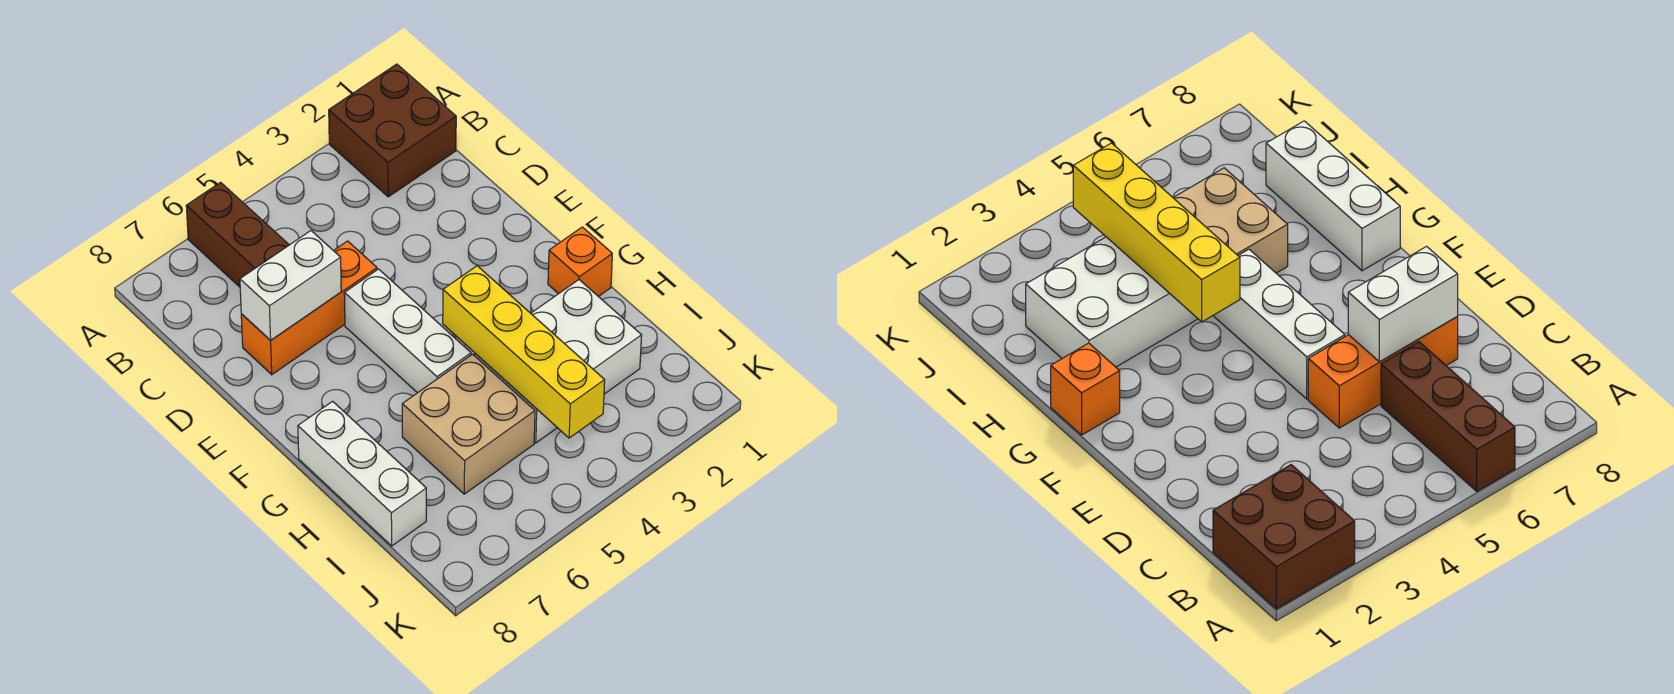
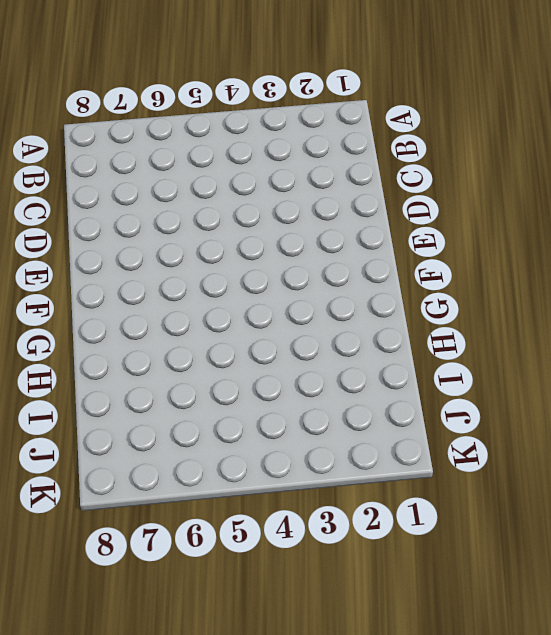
none -> brown brick A1:B2 level 1
none -> brown brick A6:C6 level 1

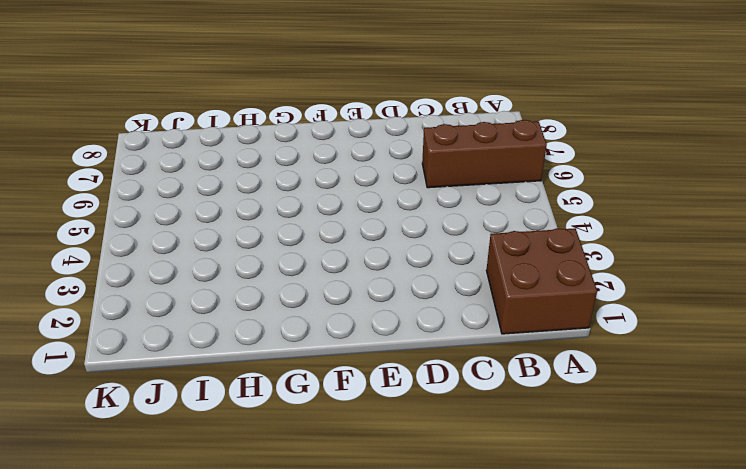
none -> orange brick D5:D7 level 1
none -> white brick E5:G5 level 1

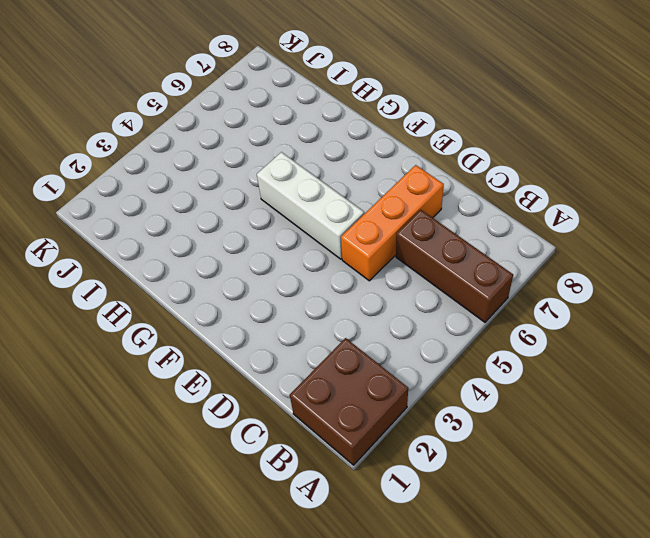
none -> orange brick G1 level 1
none -> white brick G8:I8 level 1

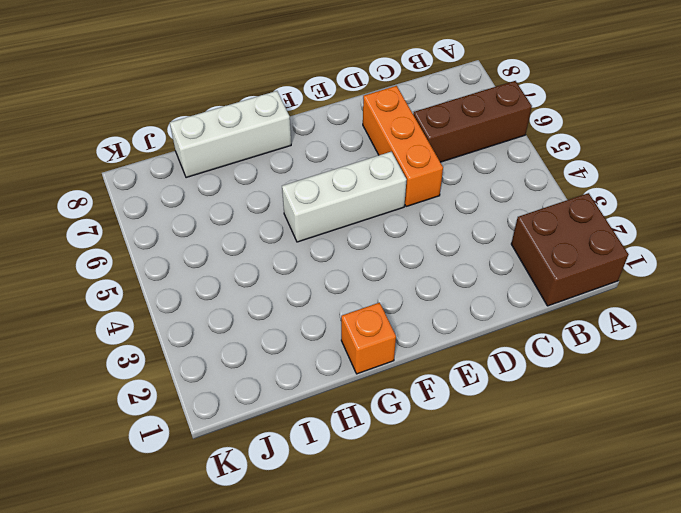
none -> white brick H2:I4 level 1
none -> tan brick H5:I6 level 1

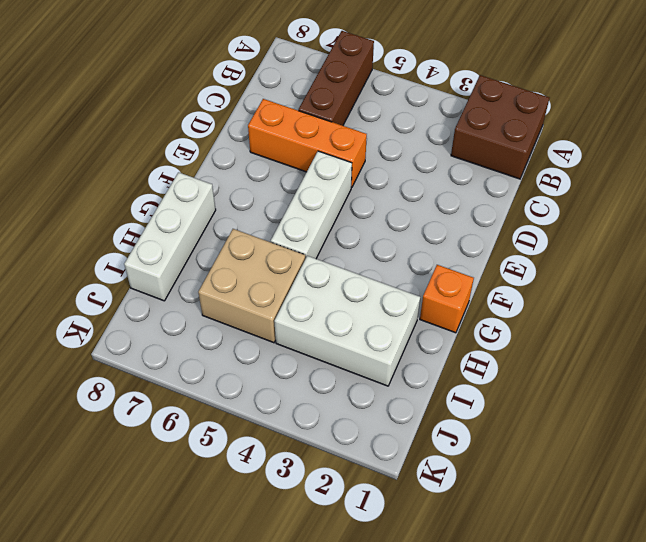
none -> white brick D6:D7 level 2
none -> yellow brick G4:J4 level 2

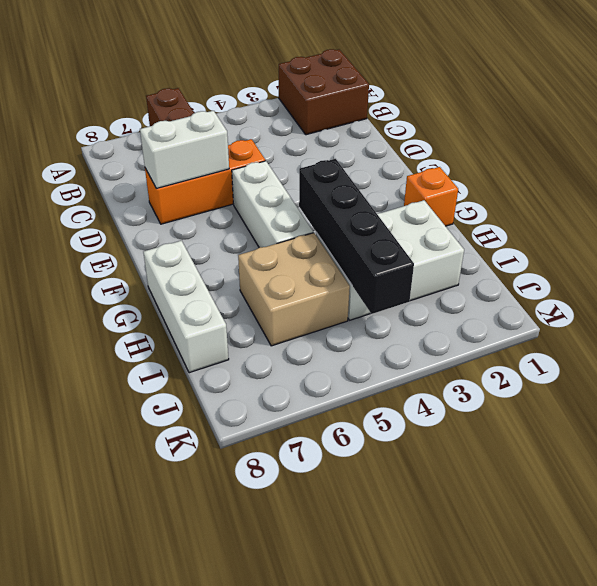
black brick G4:J4 level 2 -> yellow brick G4:J4 level 2

